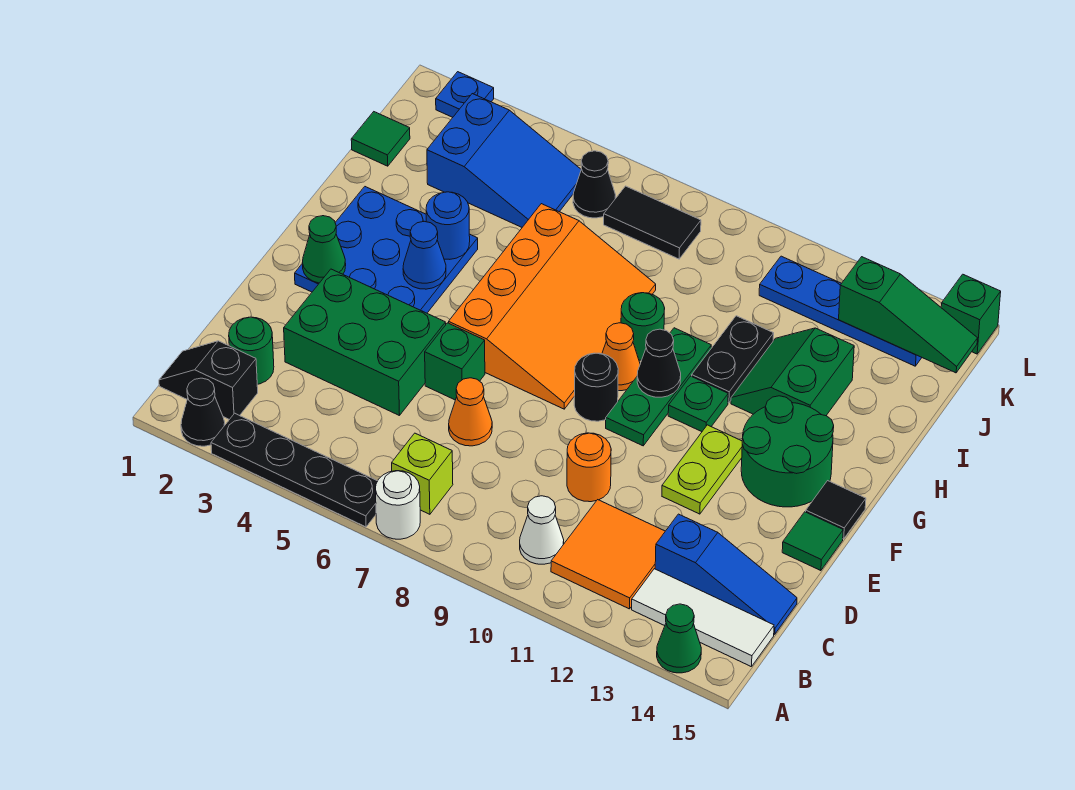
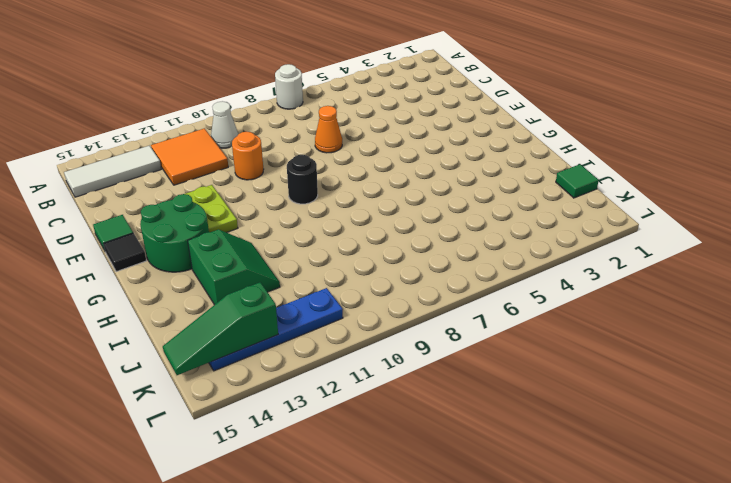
none -> black cone A2 level 1
none -> black plate A3:A6 level 1
none -> green cone A14 level 1
none -> black slope B1:B2 level 1 top 2

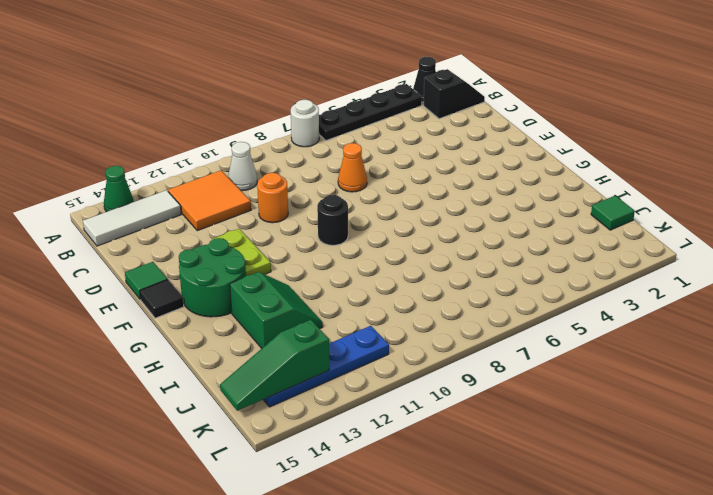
none -> lime brick B7 level 1
none -> green round brick C2 level 1
none -> blue slope C13:C15 level 1 top 13
none -> green brick D3:E5 level 1

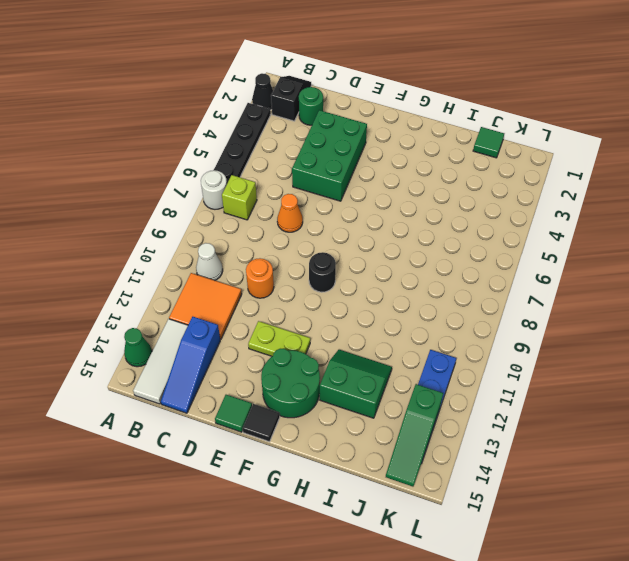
none -> green brick E6 level 1
none -> blue plate F2:H4 level 1
none -> orange slope F6:I8 level 1 top 6
none -> green plate F10:H10 level 1

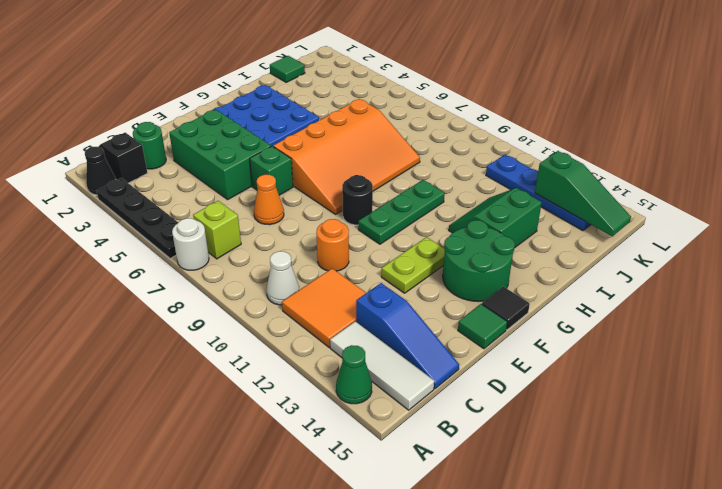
none -> orange cone G9 level 1
none -> green plate G11 level 1
none -> green round brick H9 level 1
none -> black plate H11:I11 level 1

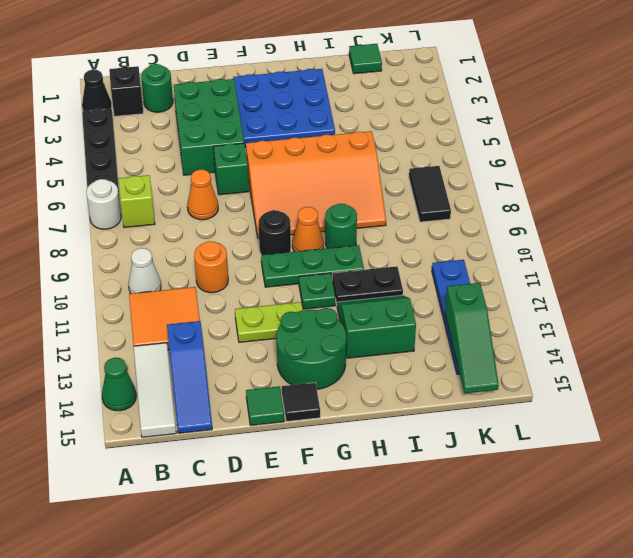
none -> blue slope J3:K5 level 1 top 3
none -> black cone K6 level 1
none -> blue plate L2 level 1
none -> green brick L15 level 1

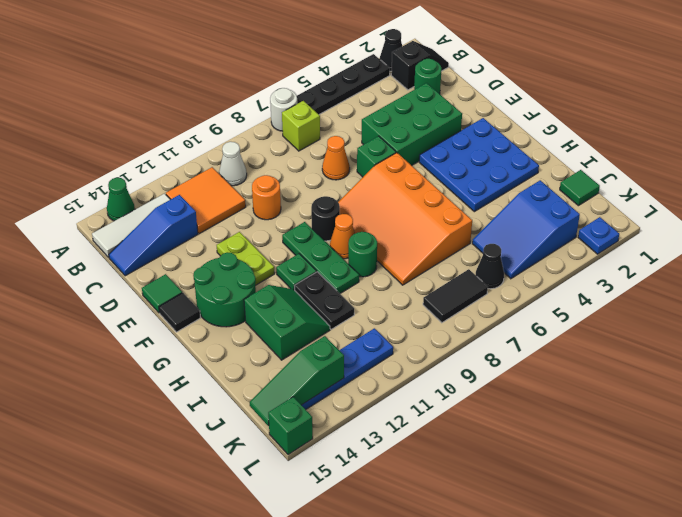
none -> green cone F2 level 2
none -> blue cone G4 level 2
none -> black cone G10 level 2
none -> blue round brick H4 level 2

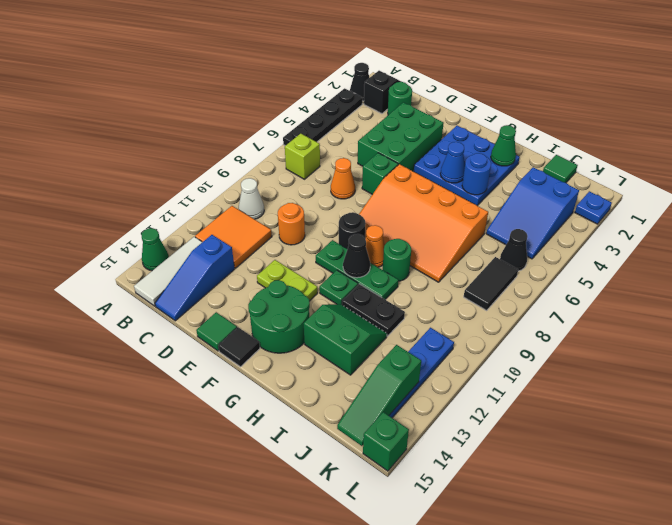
green cone H2 level 2 -> green cone F2 level 2
none -> white round brick A7 level 1

